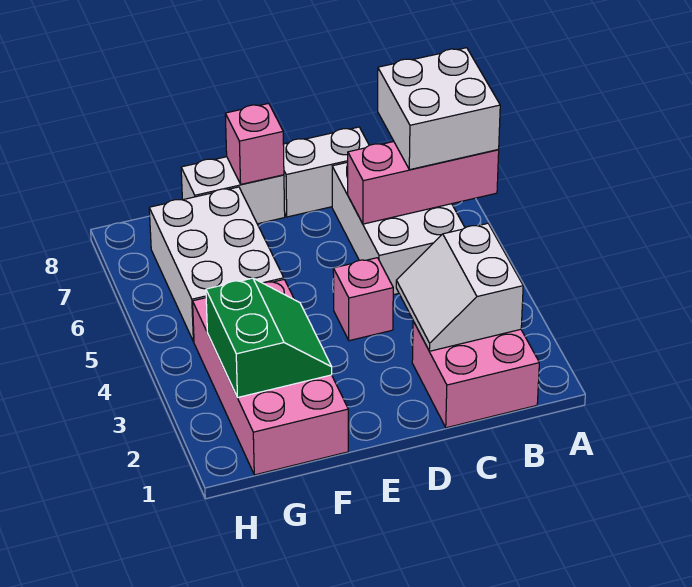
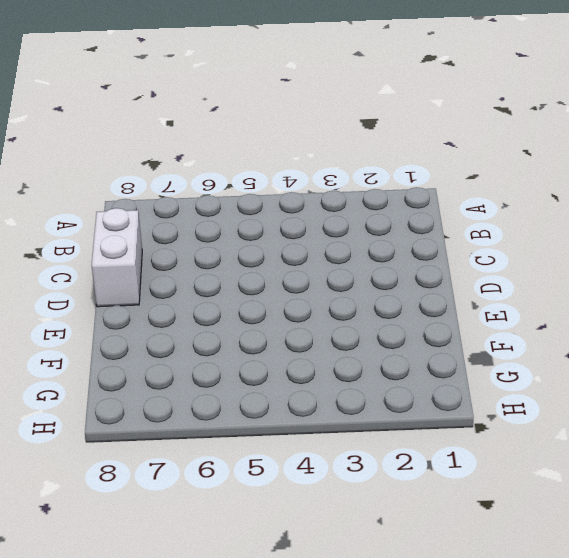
none -> pink brick B1:C2 level 1
none -> white brick B5:C7 level 1
none -> pink brick D4 level 1

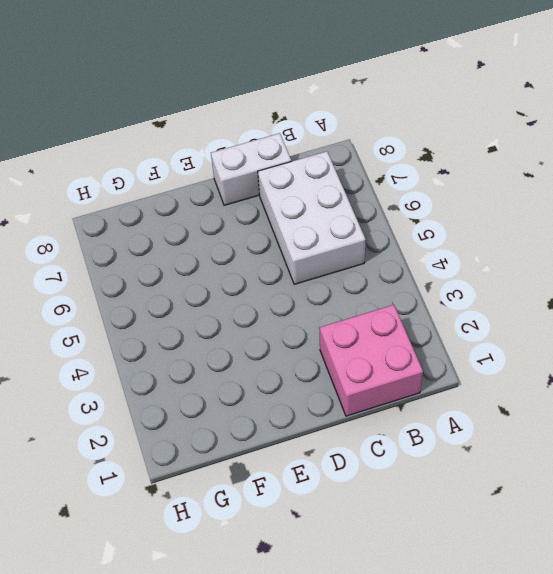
none -> pink brick D4 level 1
none -> white brick E8:F8 level 1
none -> pink brick F1:G4 level 1

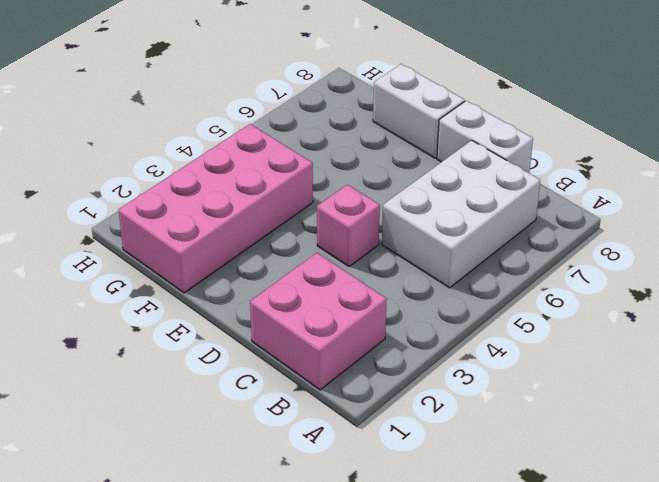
none -> white brick F5:G7 level 1
none -> pink brick A6:C6 level 2
none -> white slope B2:C3 level 2 top B

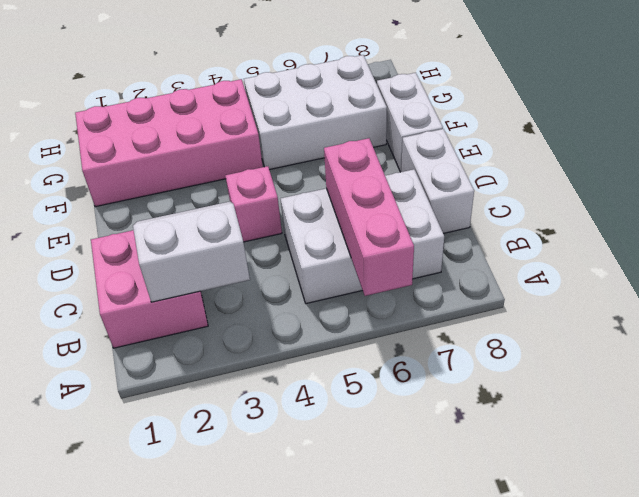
none -> pink brick E8 level 2
none -> green slope F2:G3 level 2 top G
none -> white brick A6:B7 level 3

